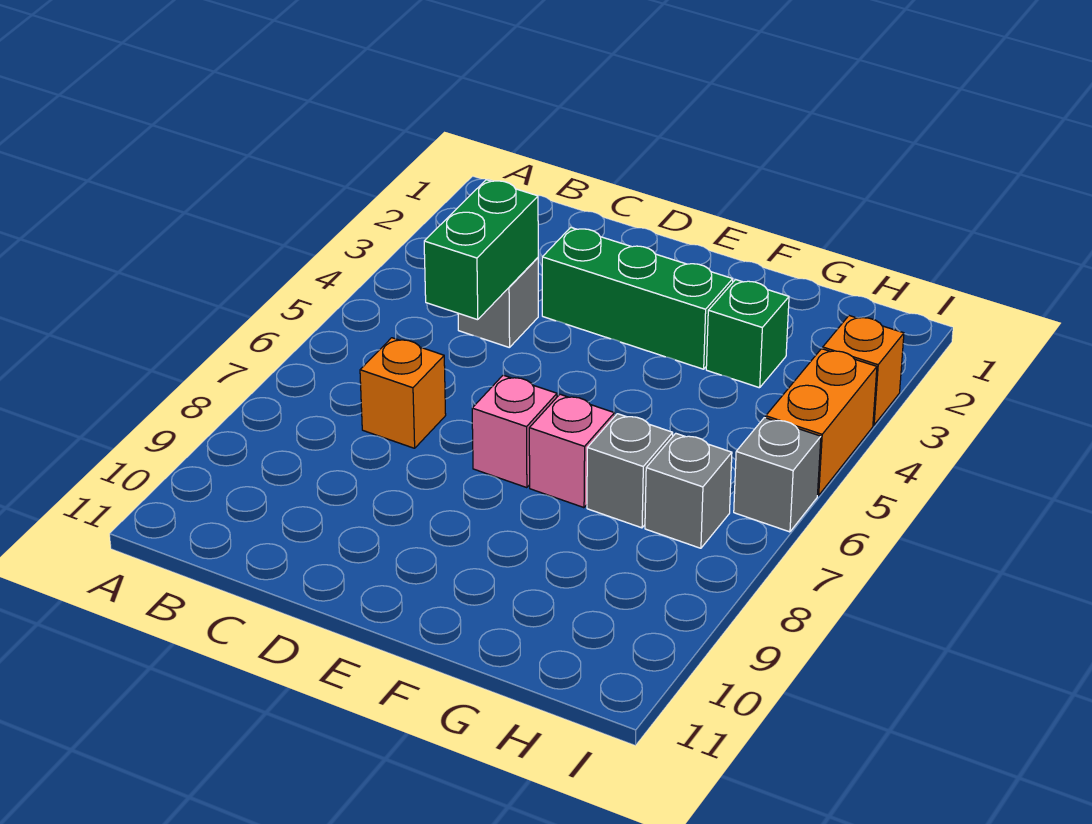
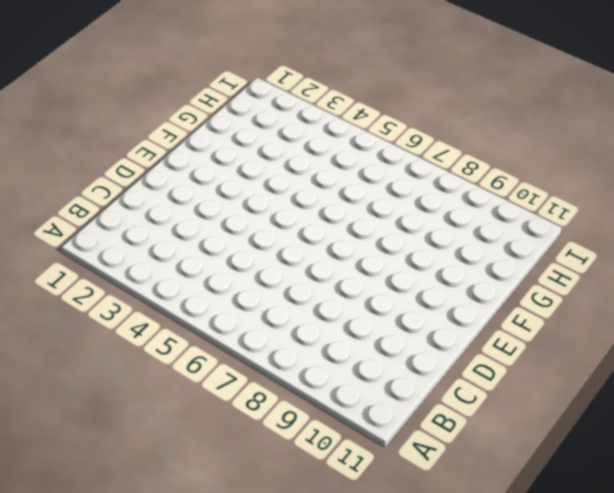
none -> grey brick C4 level 1
none -> orange brick C7 level 1
none -> green brick D3:F3 level 1

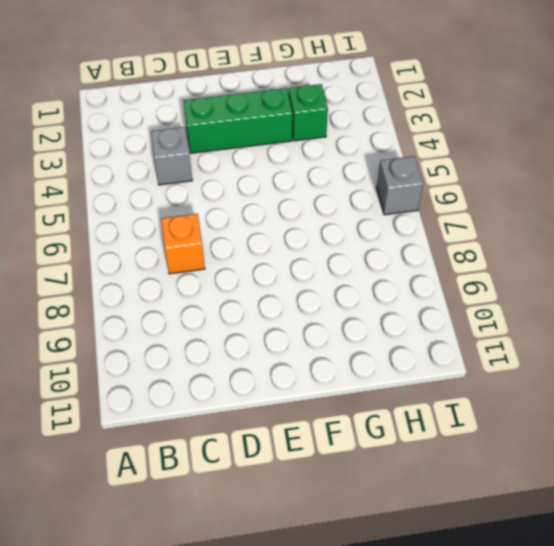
none -> pink brick E7 level 1
none -> pink brick F7 level 1
none -> grey brick G7 level 1

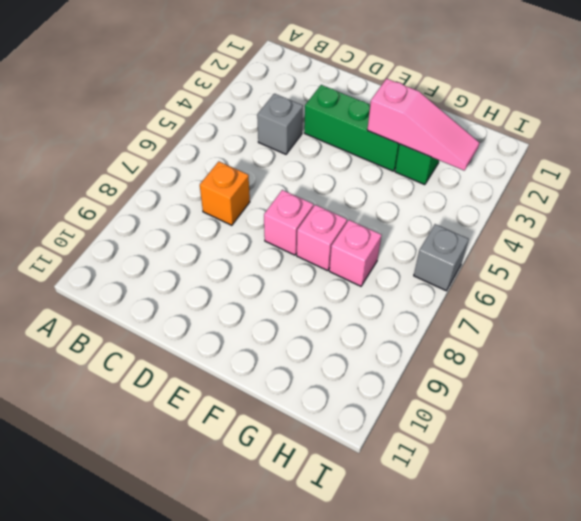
pink slope F3:H3 level 2 top F -> none
pink brick G7 level 1 -> grey brick G7 level 1
none -> grey brick H7 level 1
none -> orange brick I3 level 1
none -> orange brick I4:I5 level 1

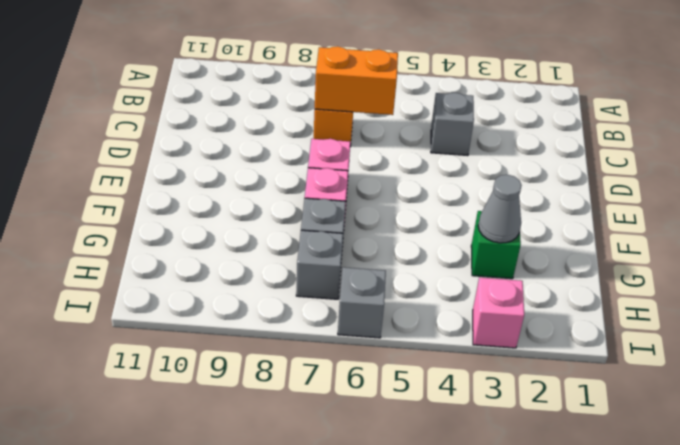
orange brick C6:C7 level 2 -> orange brick I4:I5 level 1
grey cone G3 level 2 -> none
pink brick I3 level 1 -> orange brick I3 level 1
none -> green brick D3:F3 level 1
none -> green brick C4:C5 level 2

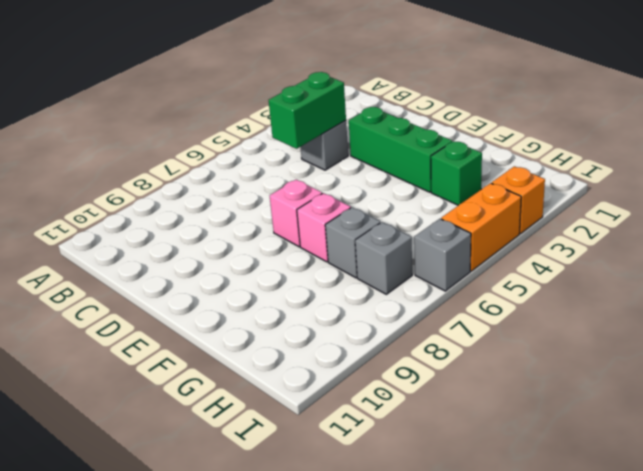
none -> orange brick C7 level 1

